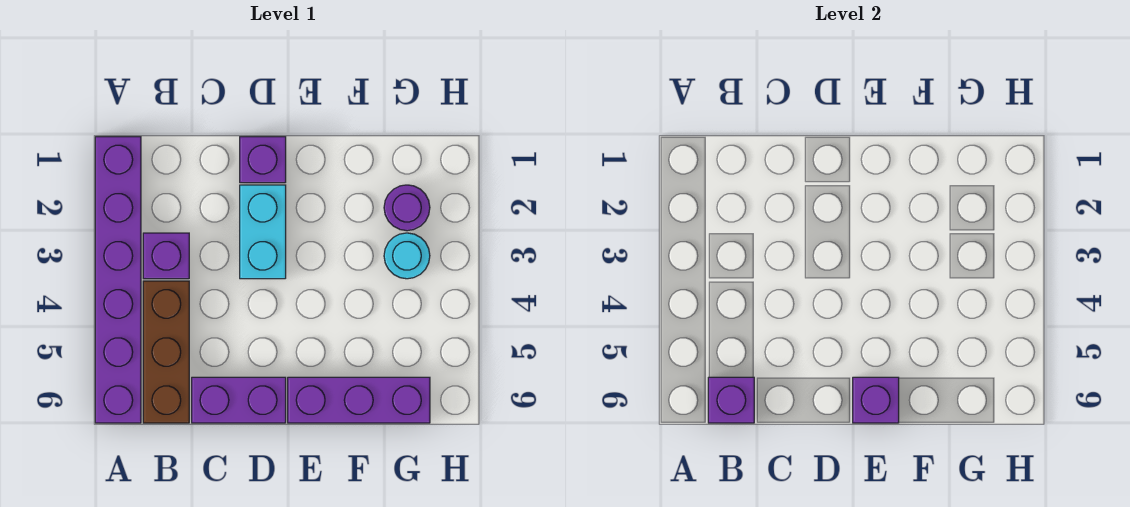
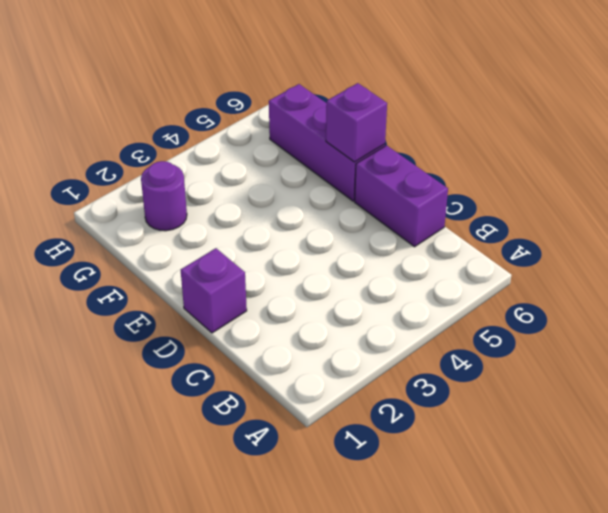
none -> purple brick A1:A6 level 1
none -> purple brick B3 level 1

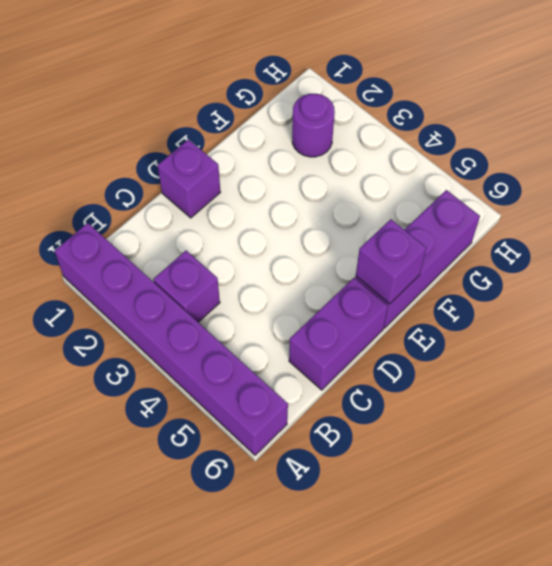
none -> brown brick B4:B6 level 1
none -> cyan brick D2:D3 level 1

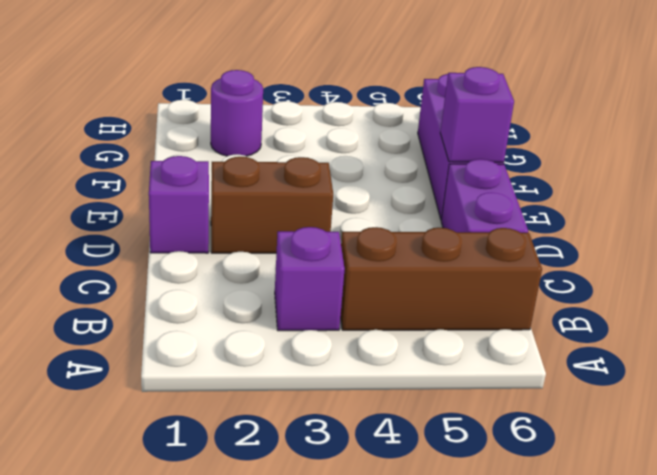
brown brick D2:D3 level 1 -> cyan brick D2:D3 level 1
none -> purple brick A1:A6 level 1
none -> cyan round brick G3 level 1

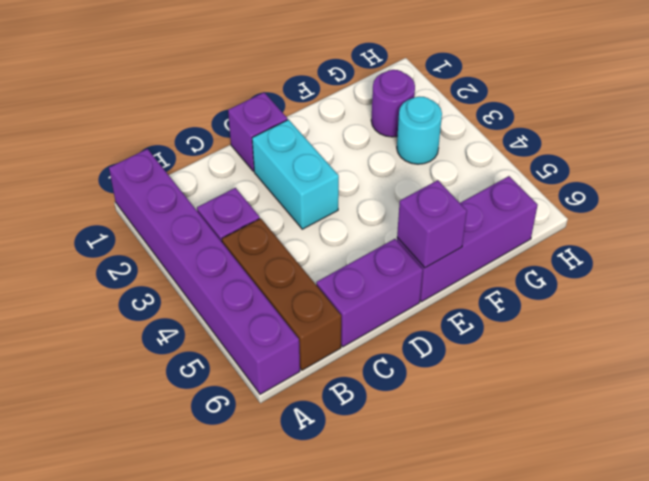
none -> purple brick B6 level 2

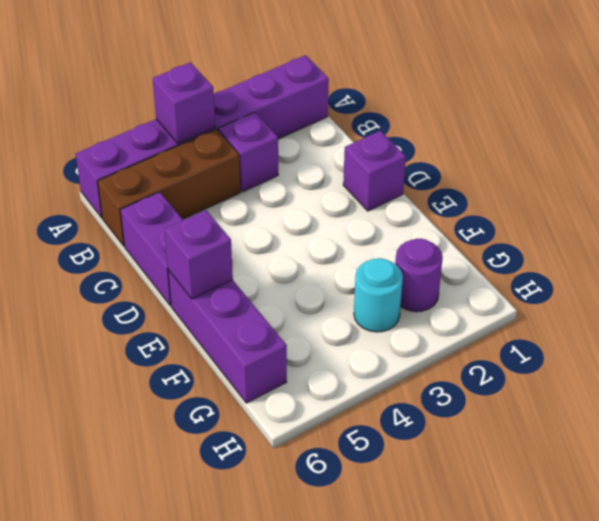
purple brick A4 level 2 -> purple brick B6 level 2
none -> cyan brick D2:D3 level 1

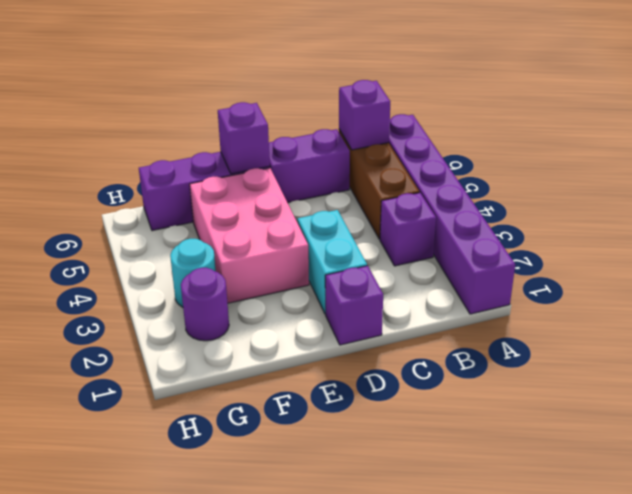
pink brick E3:F5 level 1 -> none

